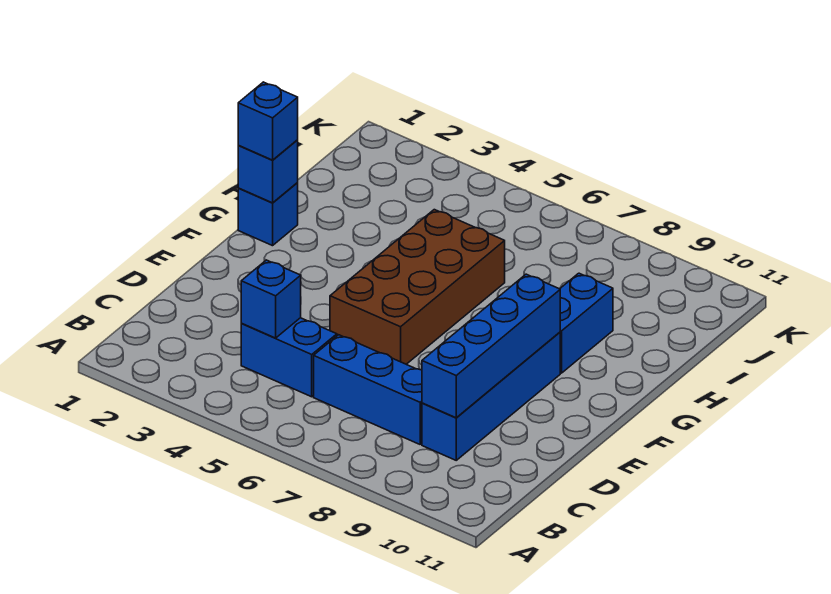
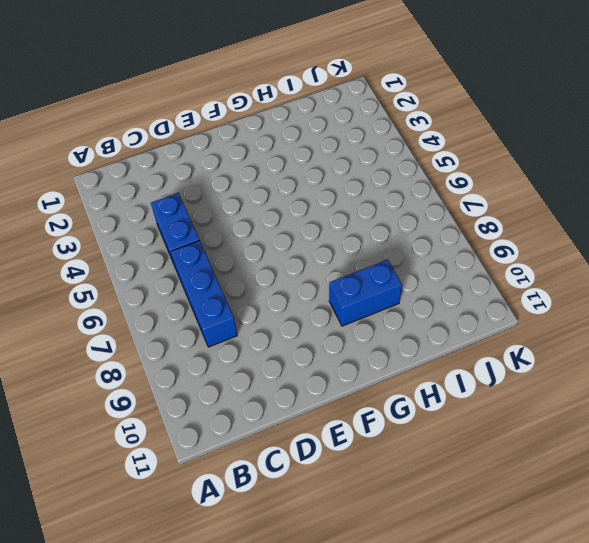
none -> blue brick C9:F9 level 1
none -> brown brick E5:H6 level 1

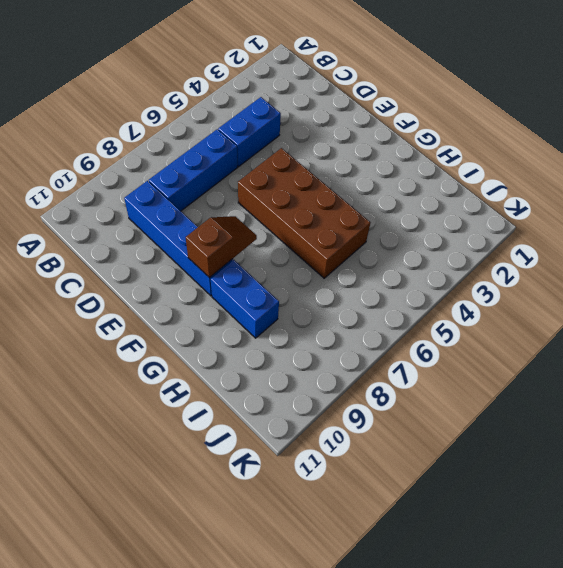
brown slope F8:F9 level 2 top 9 -> blue brick C9:F9 level 2
none -> blue brick G1 level 1
none -> blue brick C4 level 2

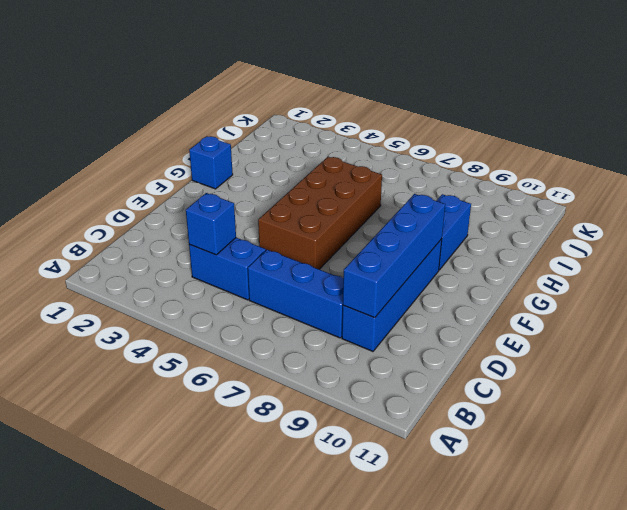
none -> blue brick G1 level 2
none -> blue brick G1 level 3

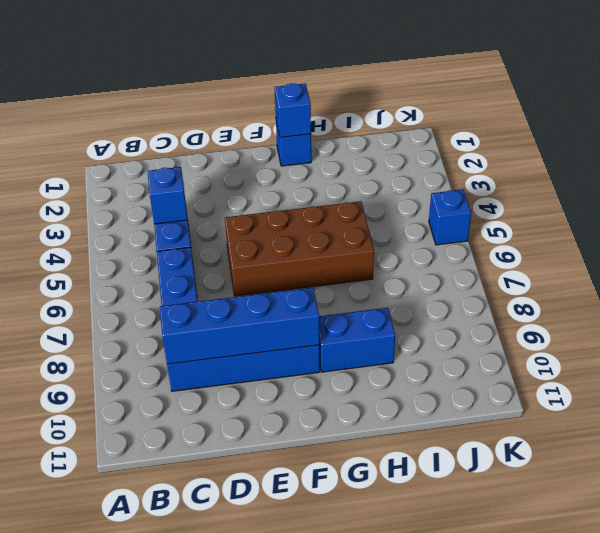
blue brick K5 level 1 -> blue brick G1 level 3

